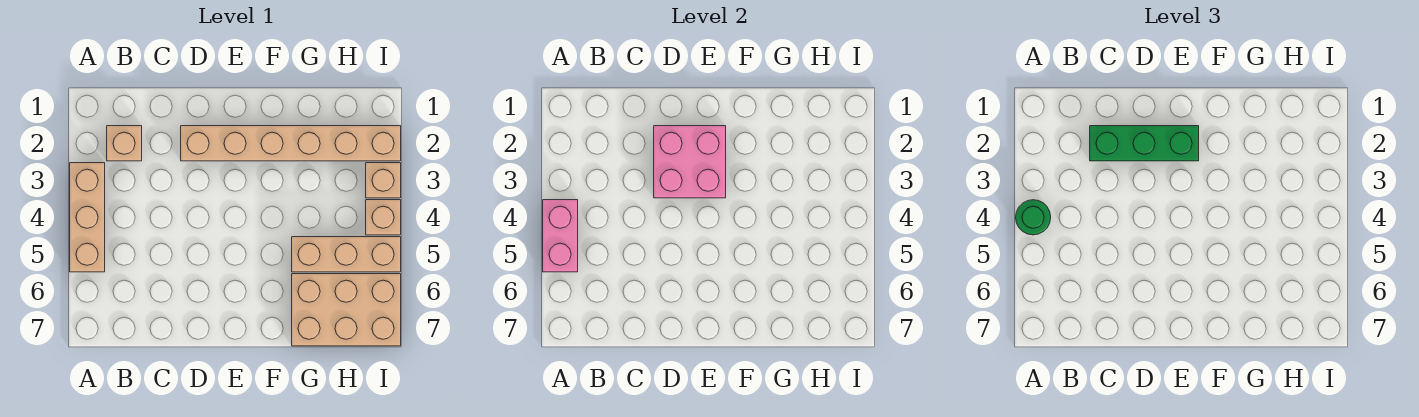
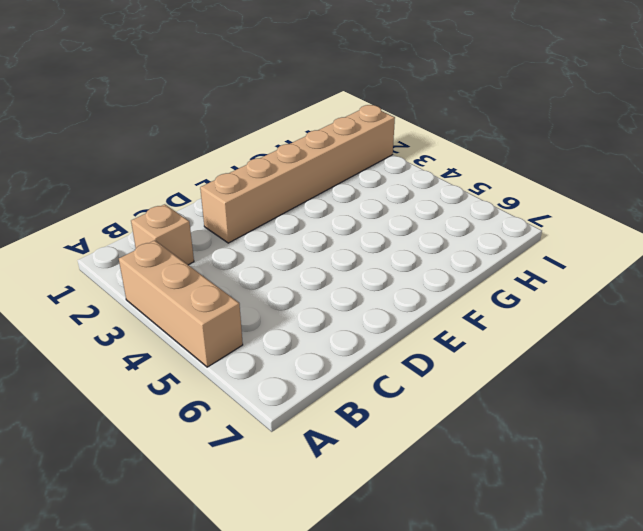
none -> tan brick G5:I5 level 1
none -> tan brick G6:I7 level 1

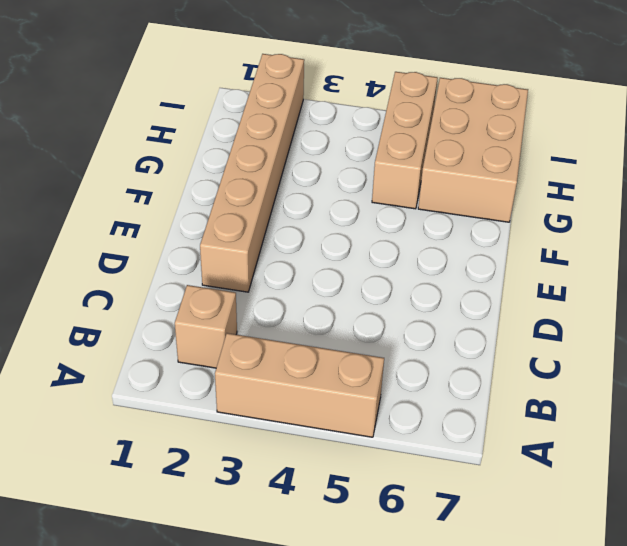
none -> tan brick I3 level 1
none -> tan brick I4 level 1

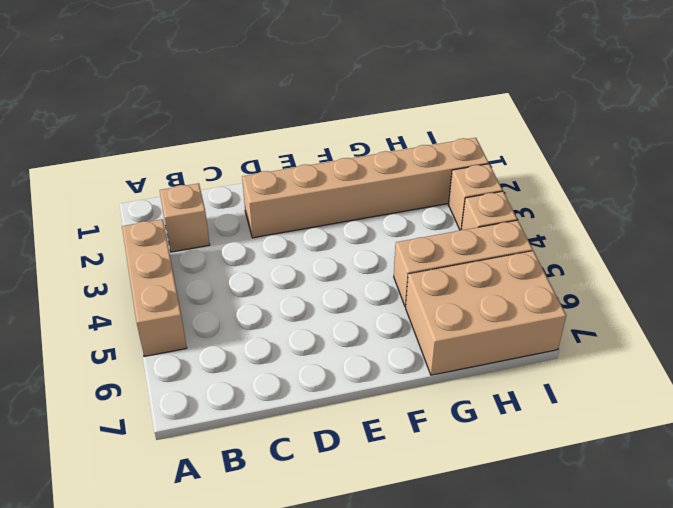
none -> pink brick A4:A5 level 2
none -> pink brick D2:E3 level 2

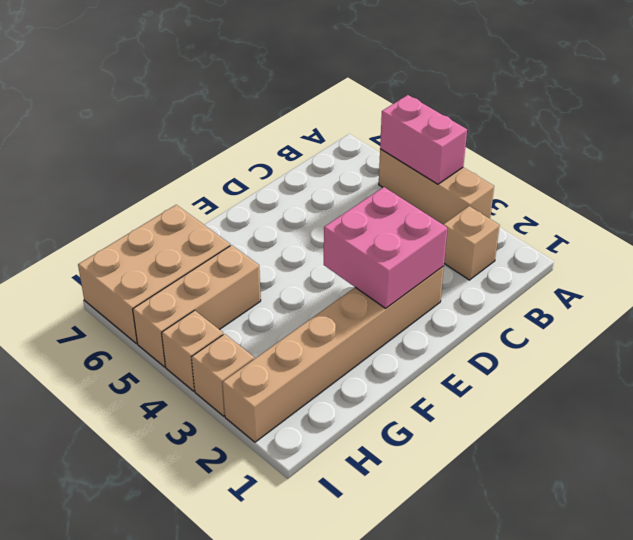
none -> green round brick A4 level 3
none -> green brick C2:E2 level 3

